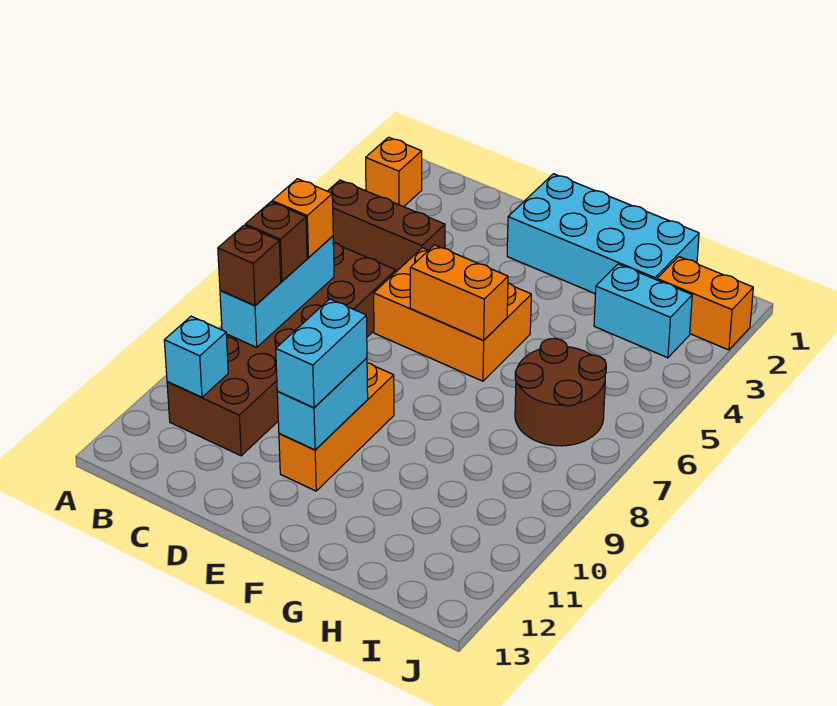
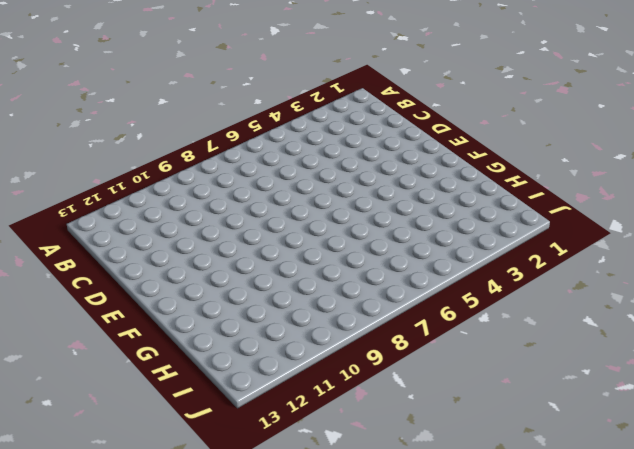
none -> orange brick A2 level 1
none -> brown brick A4:C4 level 1
none -> brown brick B6:C11 level 1

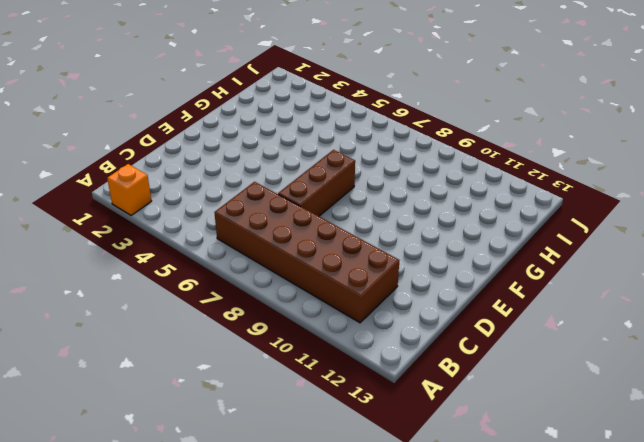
brown brick D7:F7 level 1 -> brown brick A4:C4 level 1
none -> orange brick D5:F6 level 1
none -> cyan brick E1:H2 level 1
none -> orange brick E9:E11 level 1

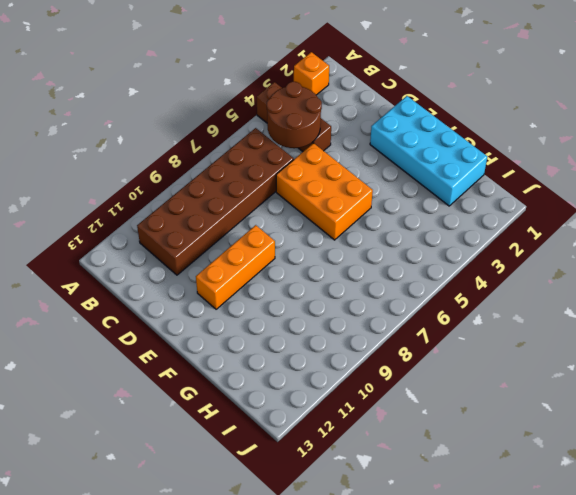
brown round brick B4:C5 level 2 -> brown round brick H6:I7 level 1
none -> cyan brick H3:I3 level 1
none -> orange brick I2:J2 level 1
none -> cyan brick B7:B9 level 2

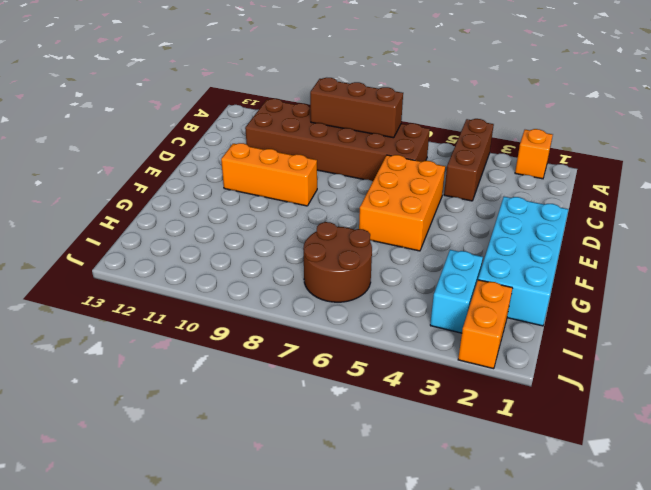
brown brick B7:B9 level 2 -> cyan brick B7:B9 level 2
none -> cyan brick B11 level 2
none -> orange brick E6:F6 level 2
none -> cyan brick E10:E11 level 2

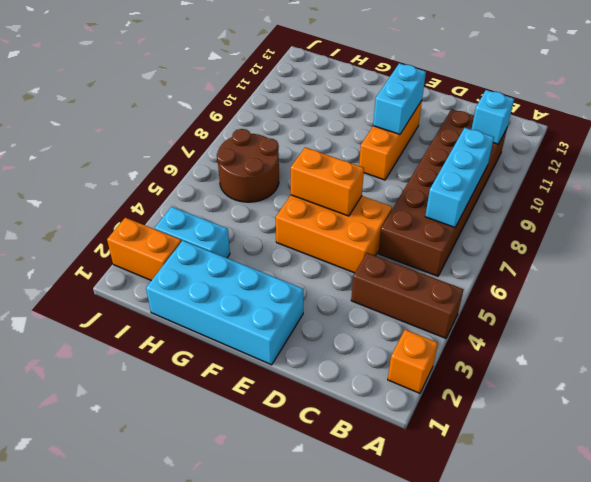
none -> orange brick B7 level 3
none -> brown brick B8 level 3
none -> brown brick B9 level 3

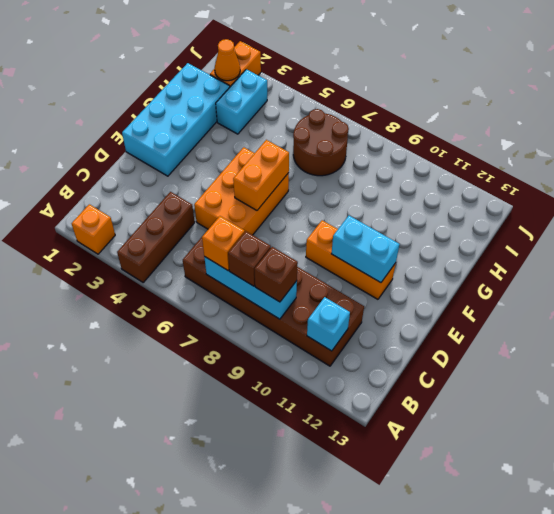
orange cone I2 level 2 -> none
none -> cyan brick E10:E11 level 3

